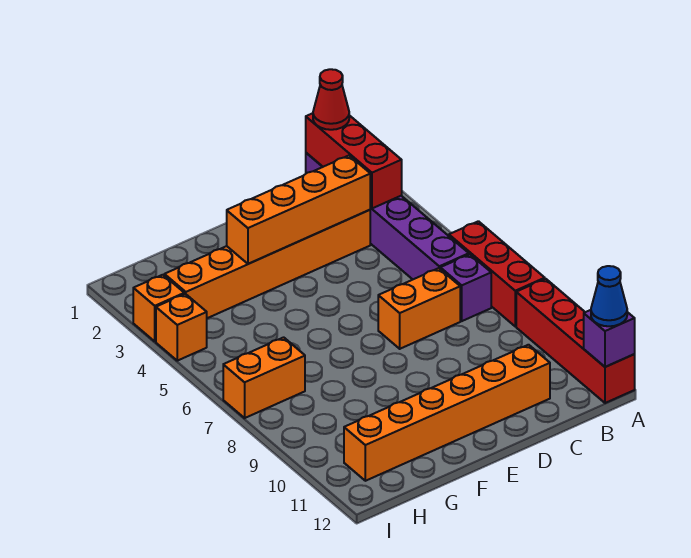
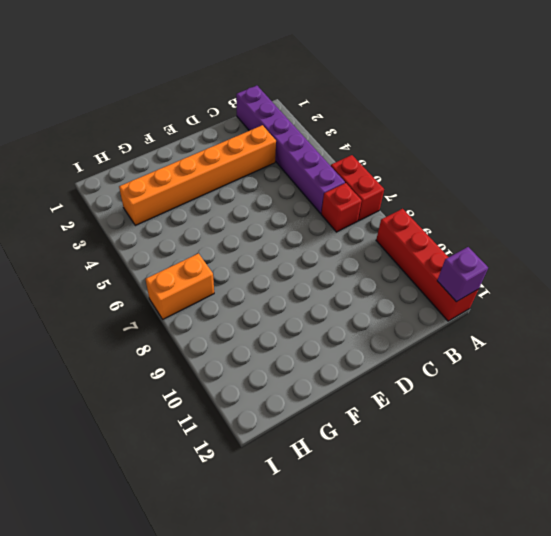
red brick A6:A7 level 1 -> red brick A6:A8 level 1
red brick B7 level 1 -> purple brick B7 level 1
none -> orange brick C7:D7 level 1
none -> orange brick C11:H11 level 1
none -> orange brick I3 level 1

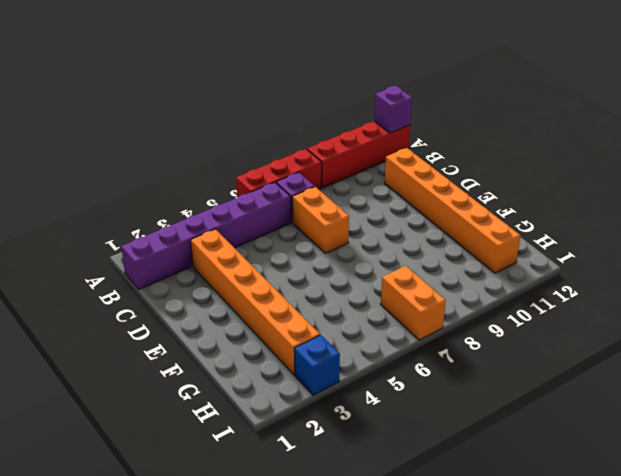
blue brick I3 level 1 -> orange brick I3 level 1
none -> orange brick I4 level 1
none -> red brick B1:B3 level 2
none -> orange brick C3:F3 level 2

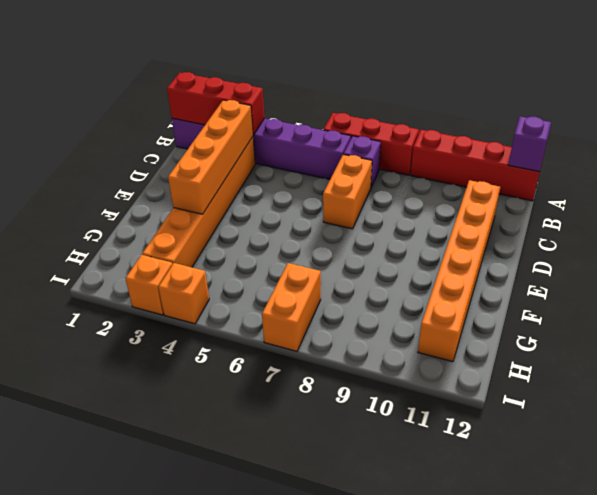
none -> blue cone A12 level 3
none -> red cone B1 level 3

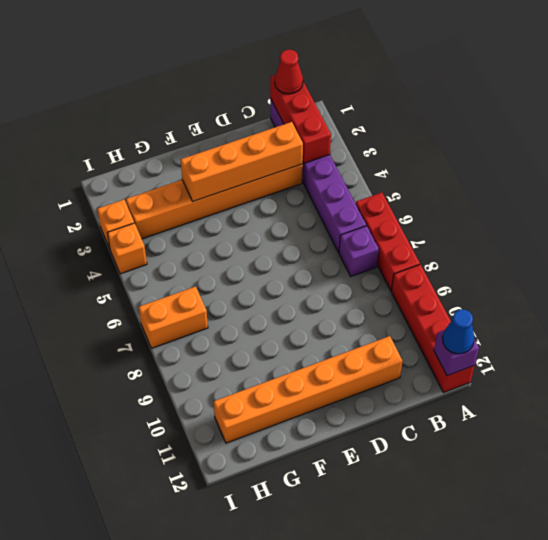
none -> orange brick C7:D7 level 1

